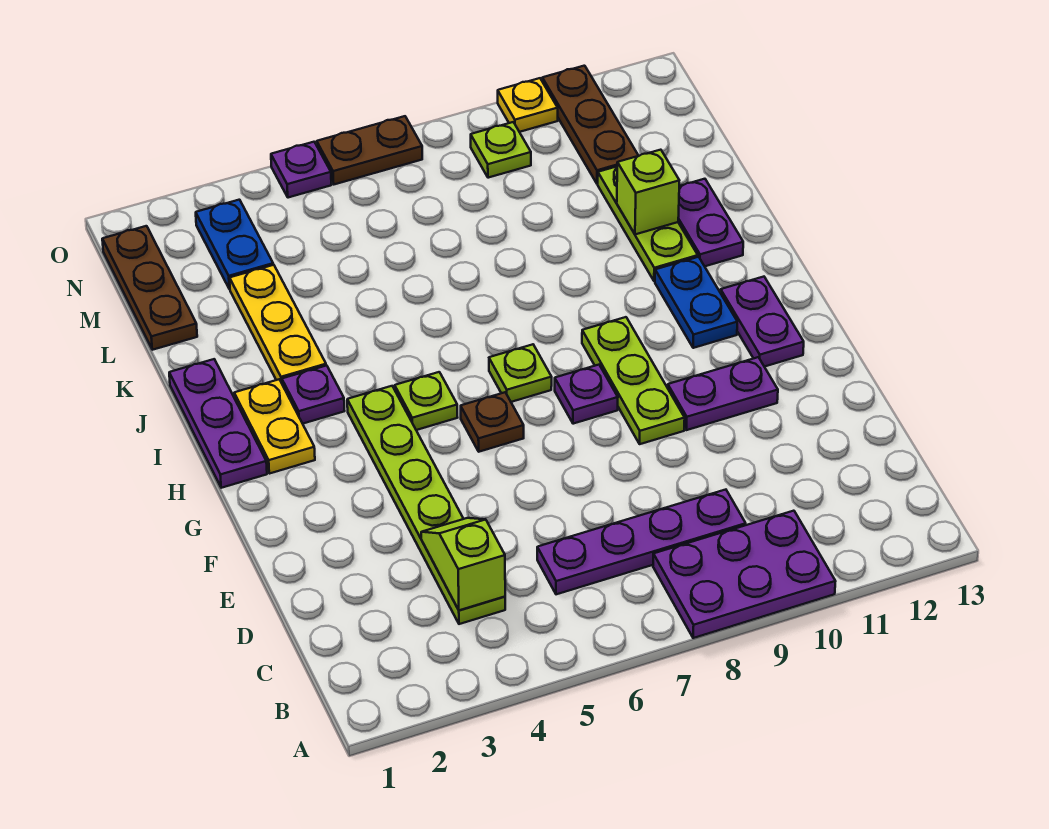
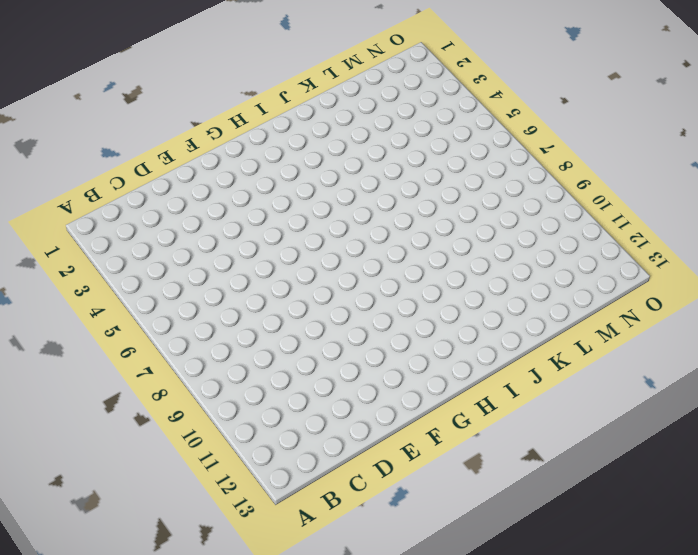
none -> purple plate A8:B10 level 1
none -> lime plate C4:H4 level 1
none -> purple plate C6:C9 level 1

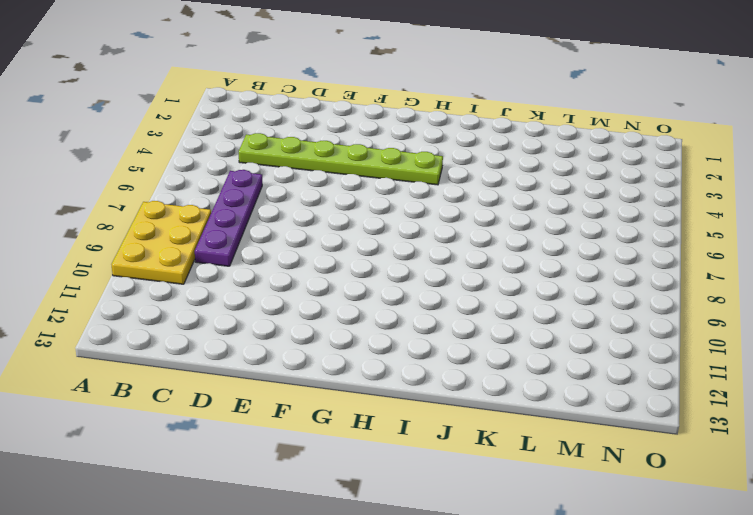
yellow plate A8:B10 level 1 -> purple plate A8:B10 level 1
none -> lime plate F9:H9 level 1
none -> purple plate F10:F11 level 1
none -> brown plate G6 level 1

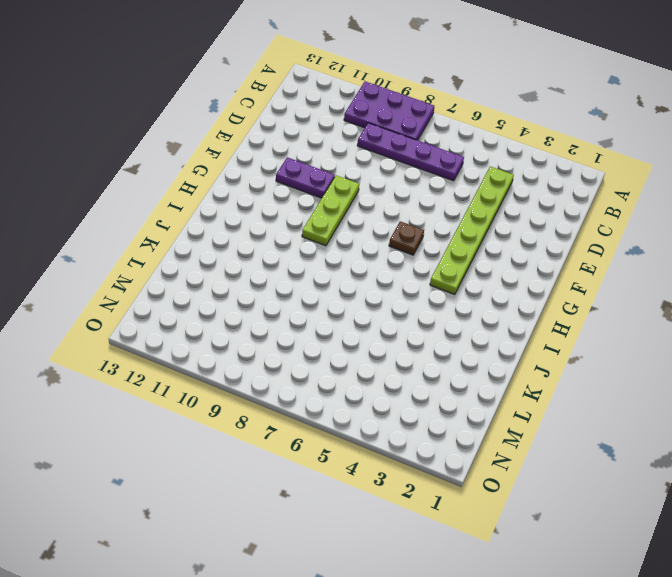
none -> purple plate G8 level 1
none -> purple plate G12:H12 level 1
none -> purple plate H1:J1 level 1

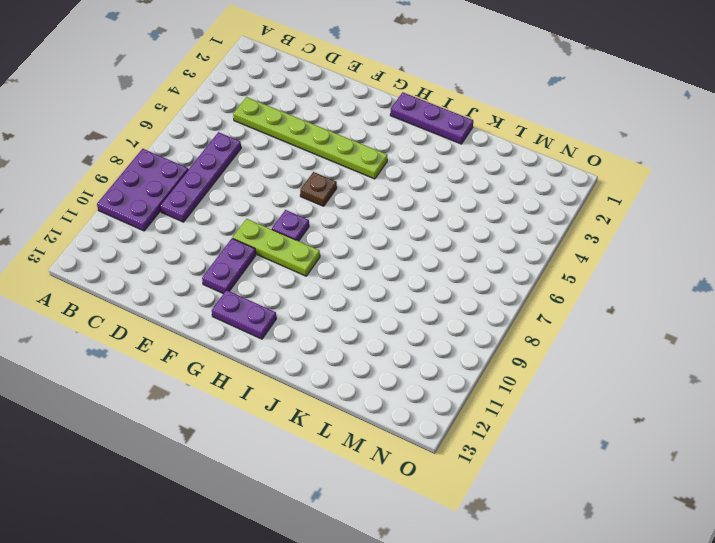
none -> yellow plate H2:I2 level 1
none -> lime plate H5 level 1
none -> lime plate H7 level 1

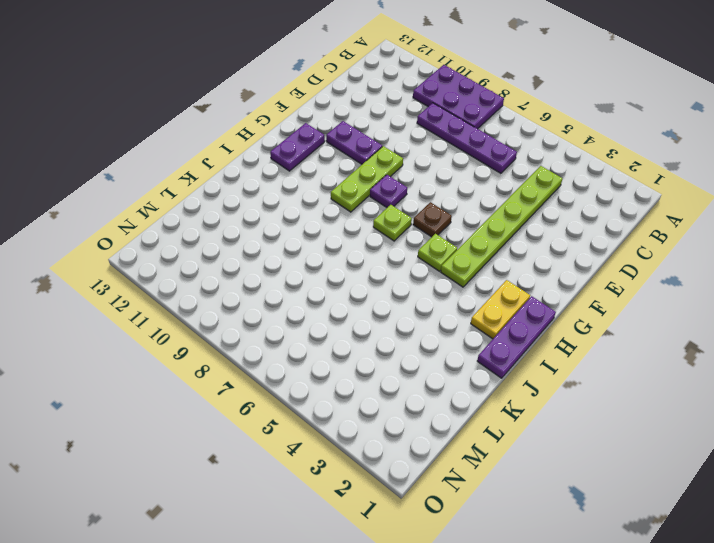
none -> blue plate H11:I11 level 1
none -> purple plate I3 level 1
none -> yellow plate J3:L3 level 1

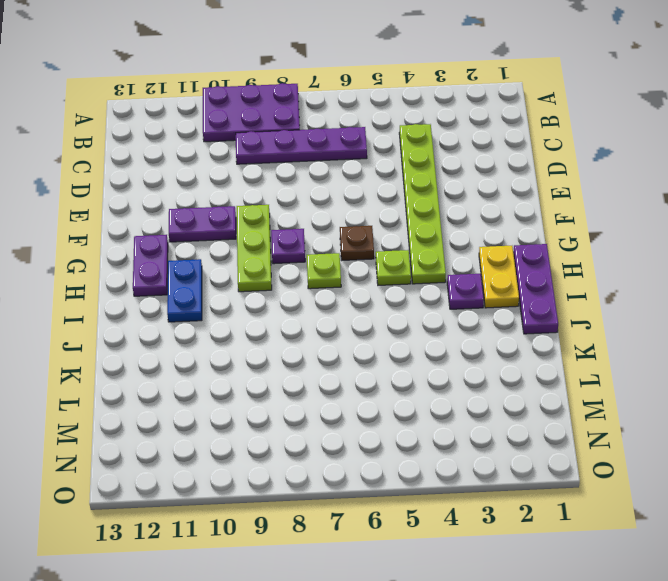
none -> yellow plate J3:L3 level 1
none -> lime plate J11:L11 level 1
none -> purple plate J12:K12 level 1

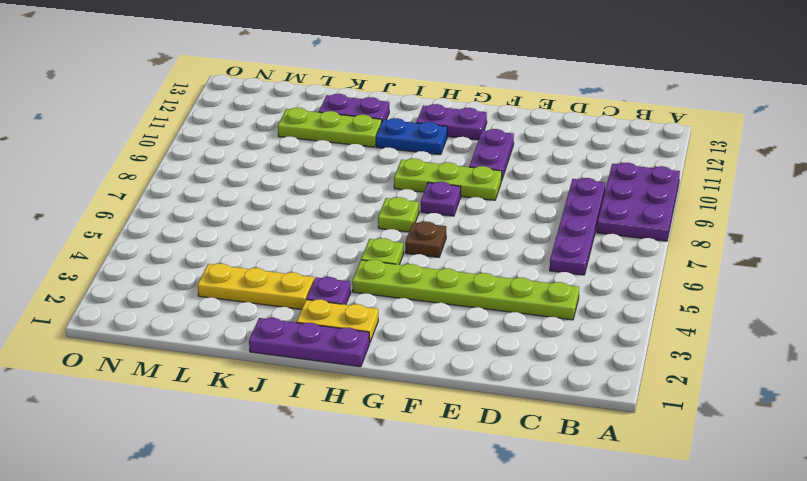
none -> brown plate L1:N1 level 1
none -> blue plate M3:N3 level 1
none -> brown plate M11:O11 level 1

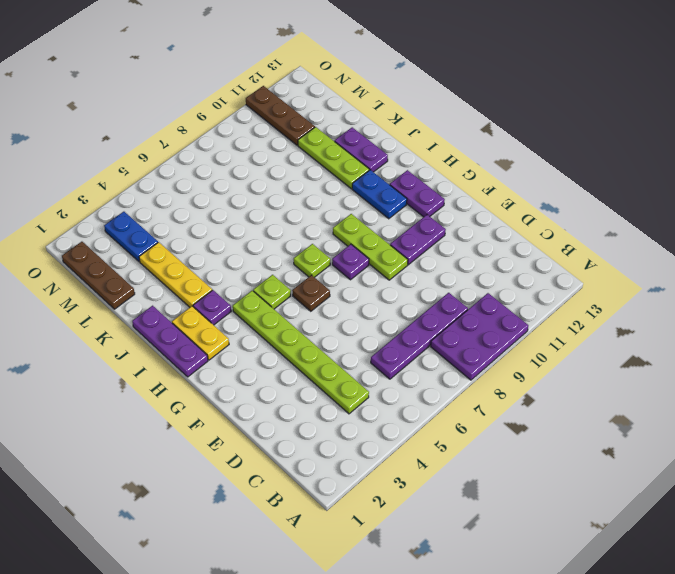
none -> lime plate N9 level 1
none -> purple plate O5 level 1
none -> brown plate O6:O7 level 1

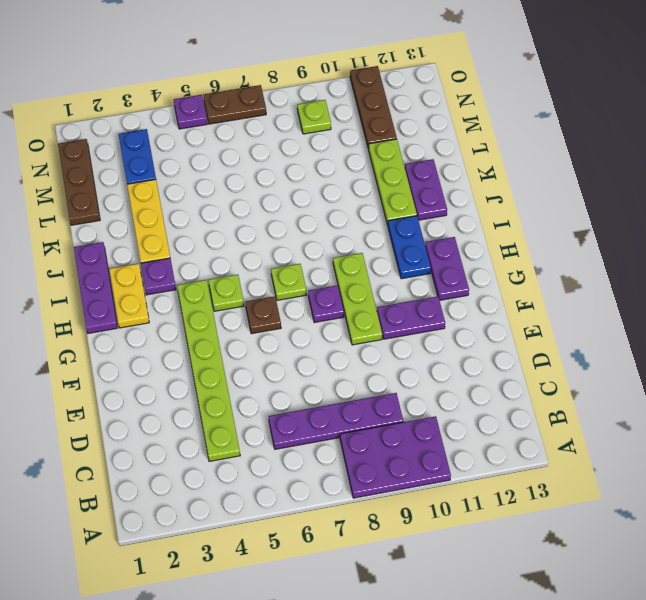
none -> yellow plate O10 level 1
none -> lime slope C4:D4 level 2 top C
none -> lime brick K11 level 2

